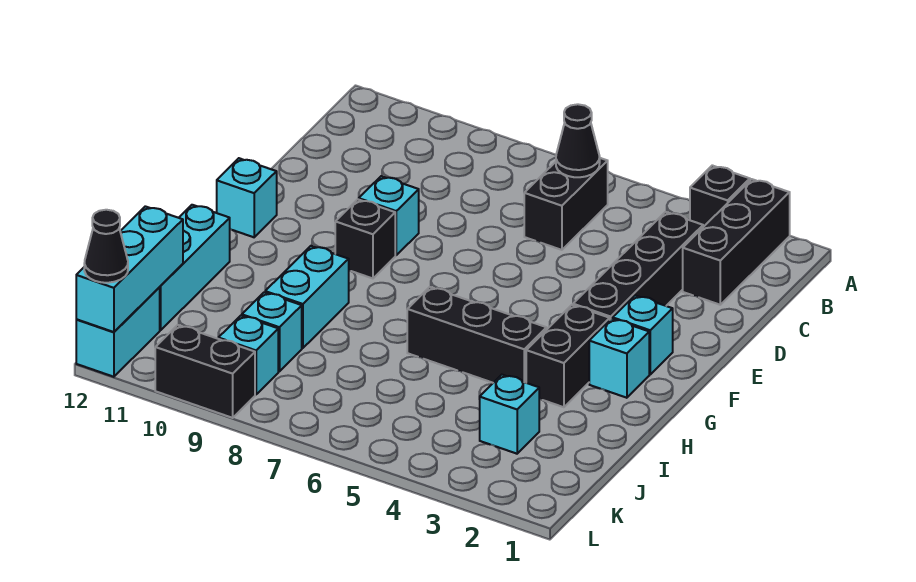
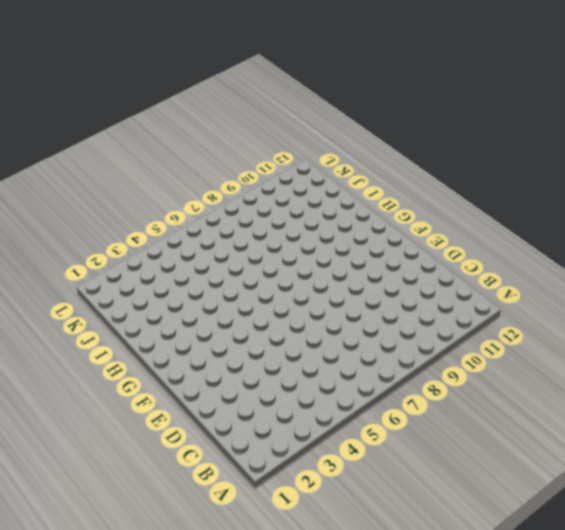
none -> black brick A2:C2 level 1
none -> black brick A3 level 1
none -> black brick B6:C6 level 1

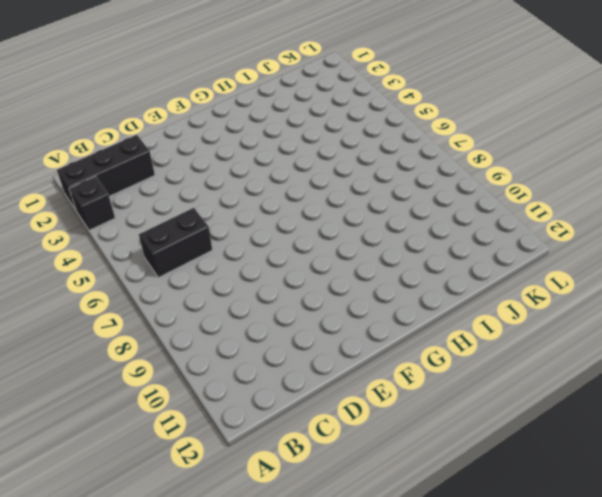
none -> black brick C3:F3 level 1
none -> cyan brick E9 level 1
none -> cyan brick F2 level 1

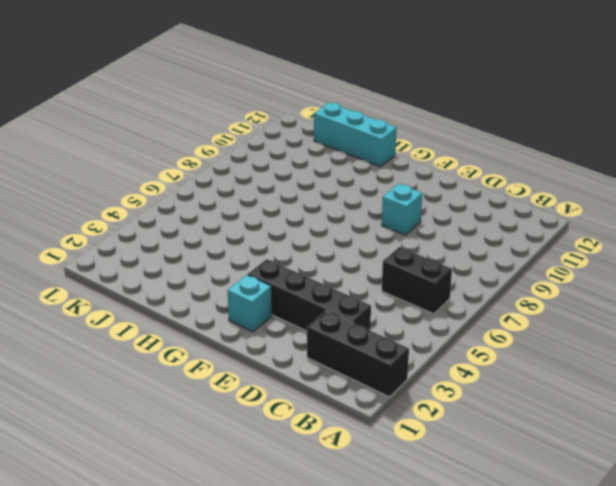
none -> black brick A3 level 1
none -> black brick F9 level 1
none -> cyan brick F12 level 1

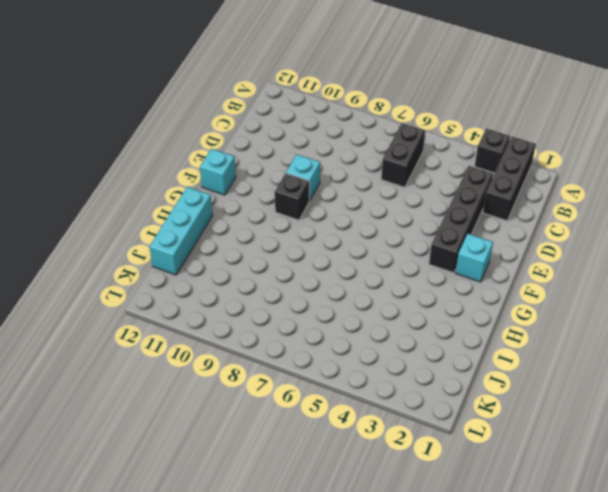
none -> cyan brick G2 level 1
none -> black brick G3:H3 level 1
none -> black brick H4:H6 level 1

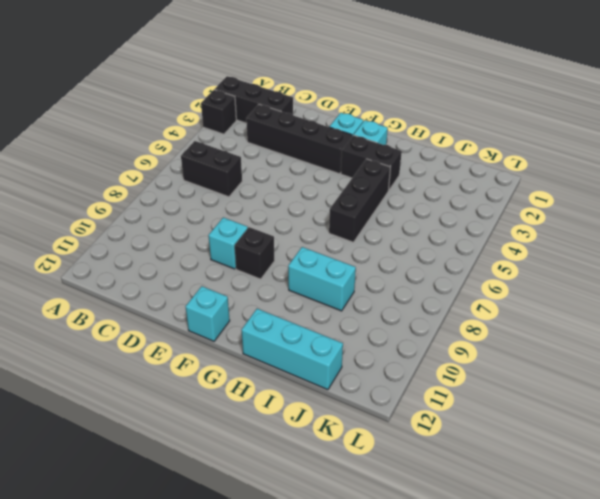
none -> cyan brick J3 level 1
none -> cyan brick J9 level 1
none -> cyan brick K9 level 1

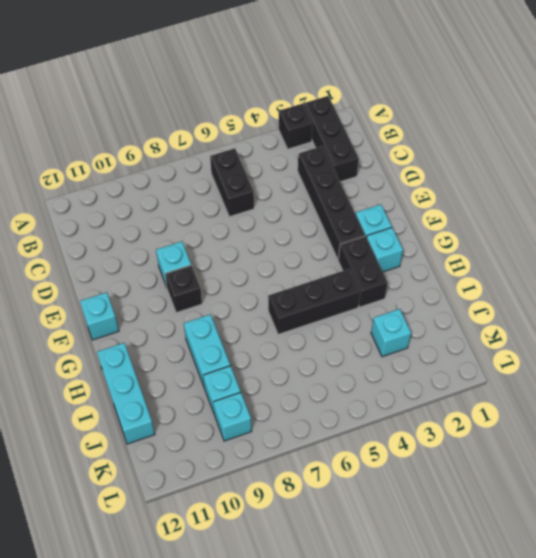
none -> cyan brick K12:L12 level 1
none -> black brick L9:L10 level 1
none -> black cone B6 level 2

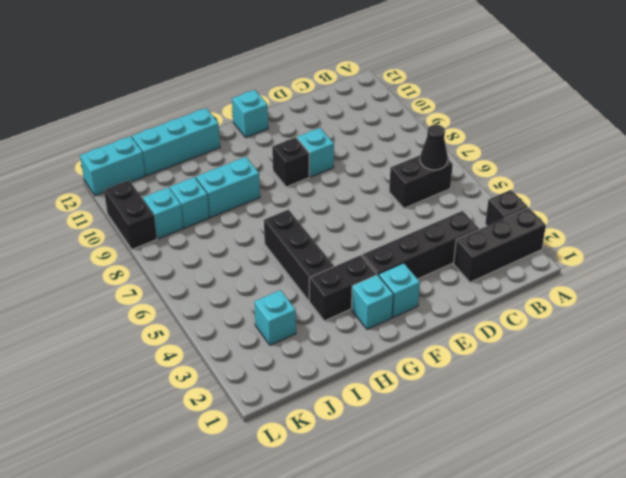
none -> cyan brick J12:L12 level 2
none -> black cone L12 level 3

